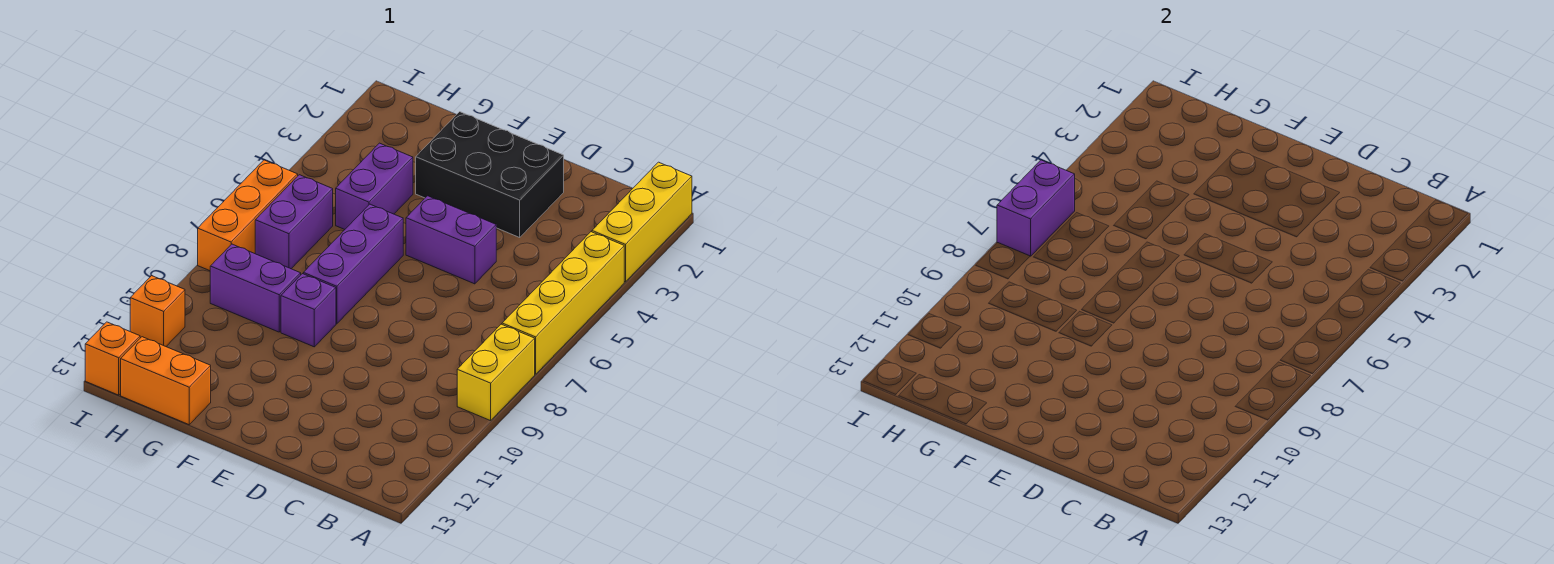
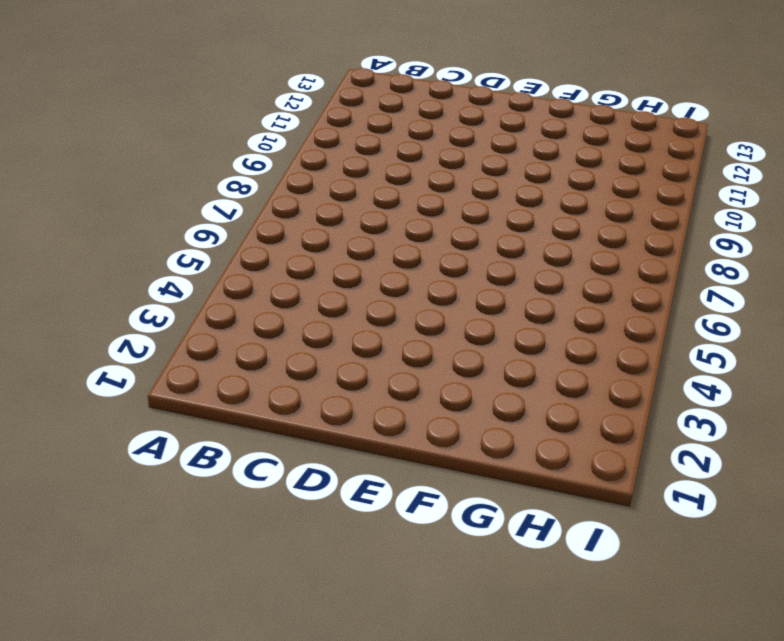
none -> yellow brick A1:A3 level 1
none -> yellow brick A4:A7 level 1
none -> yellow brick A8:A9 level 1

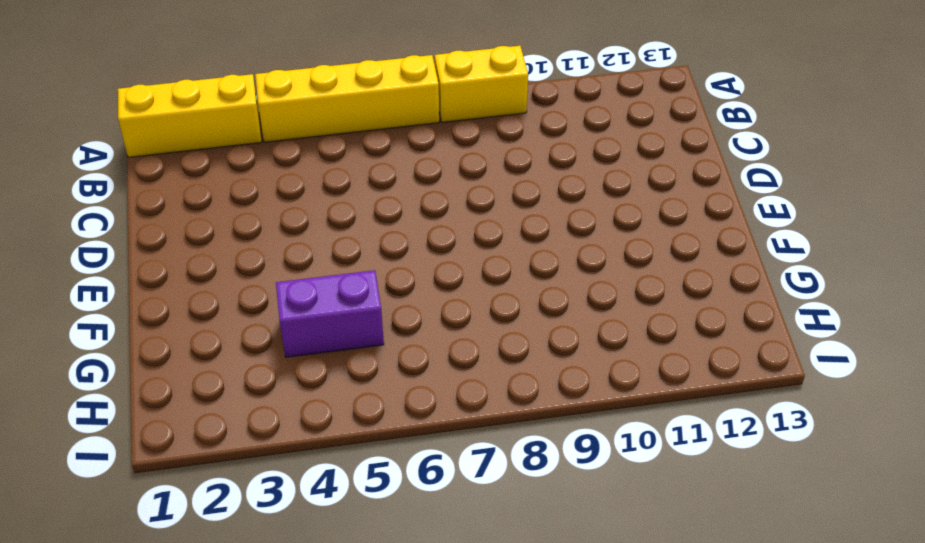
none -> black brick D2:F3 level 1
none -> purple brick D5:E5 level 1
none -> purple brick F6:F8 level 1

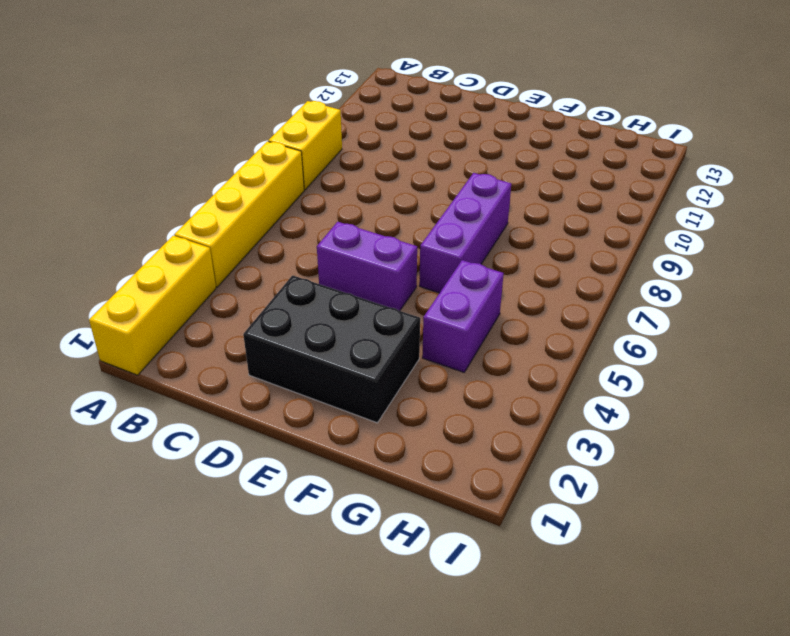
none -> purple brick F9 level 1
none -> purple brick G9:H9 level 1
none -> orange brick G13:H13 level 1

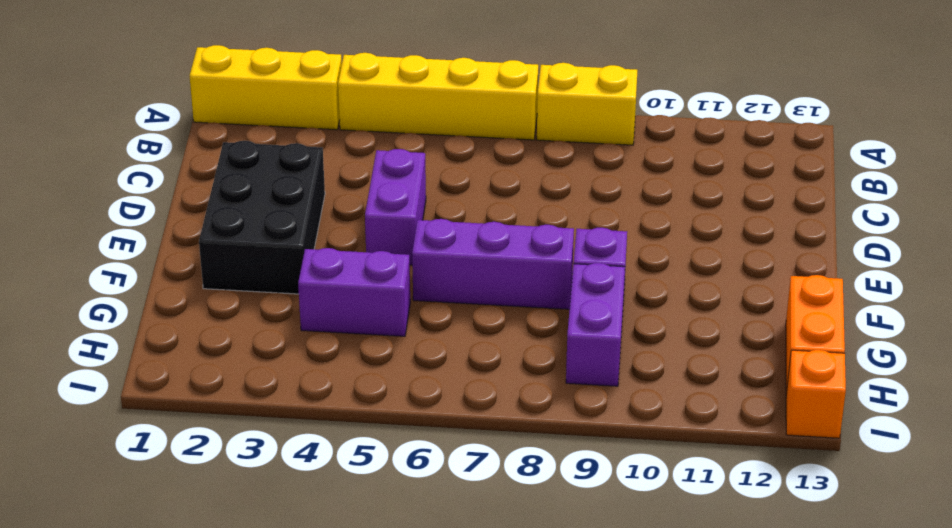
none -> purple brick H6:H7 level 1
none -> orange brick I6:I8 level 1
none -> orange brick I11 level 1

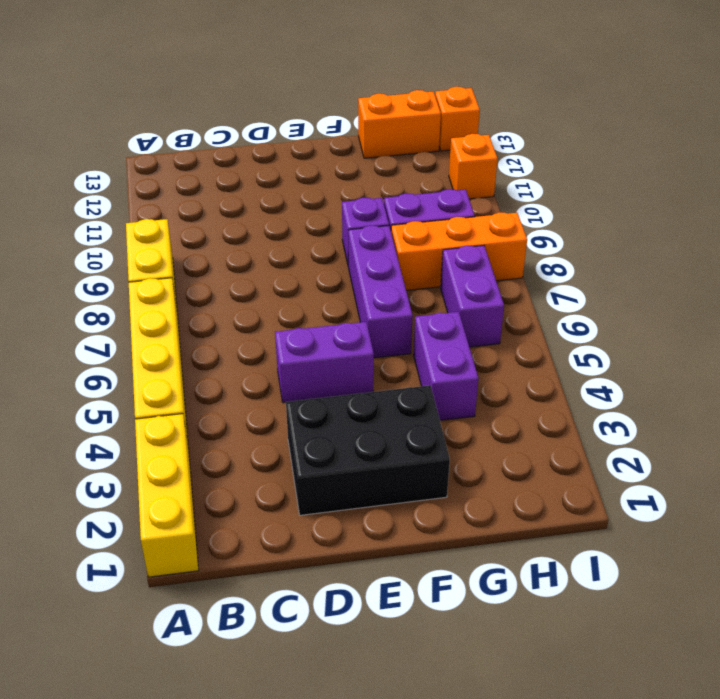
orange brick G8:I8 level 1 -> orange brick I6:I8 level 1
none -> purple brick I6:I7 level 2

